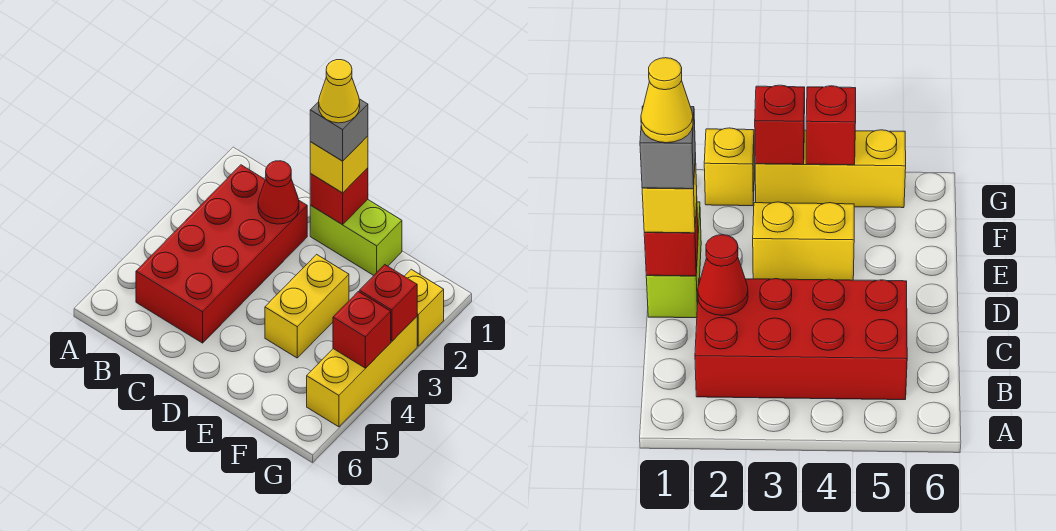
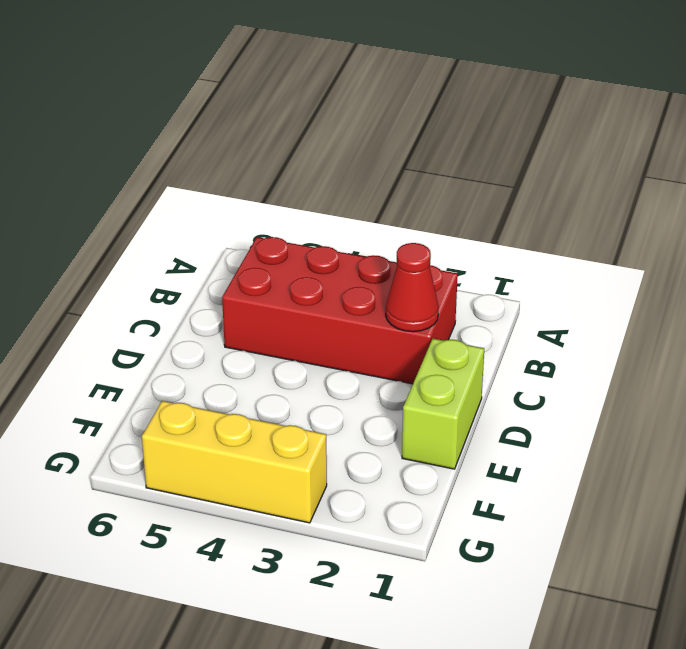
none -> yellow brick E3:E4 level 1
none -> yellow brick G2 level 1
none -> red brick D1 level 2

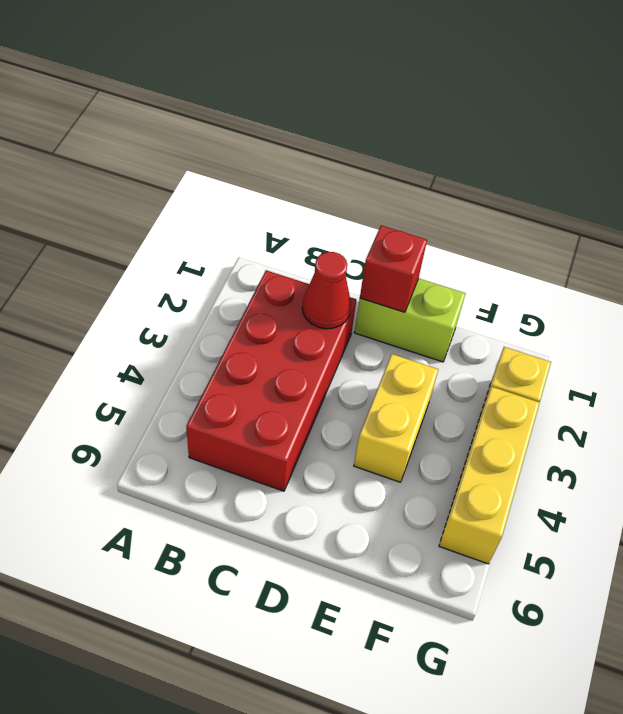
none -> red brick G3 level 2
none -> red brick G4 level 2
none -> yellow brick D1 level 3

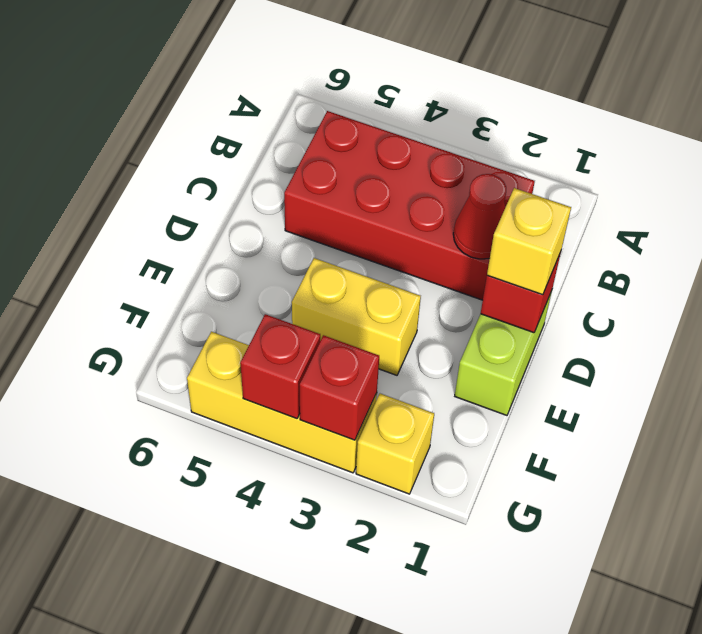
none -> grey brick D1 level 4
none -> yellow cone D1 level 5

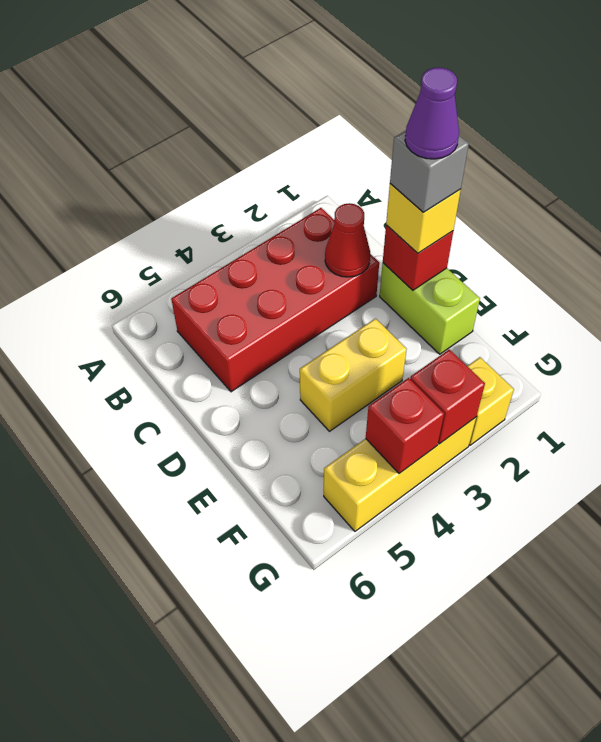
purple cone D1 level 5 -> yellow cone D1 level 5

